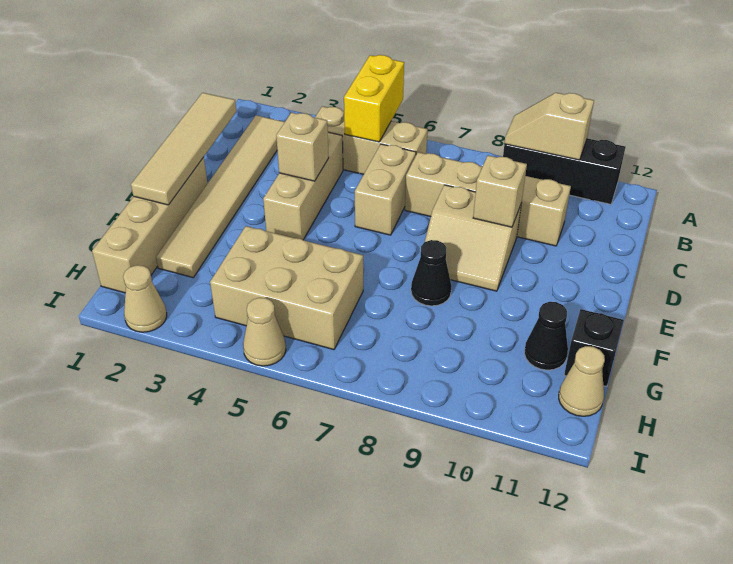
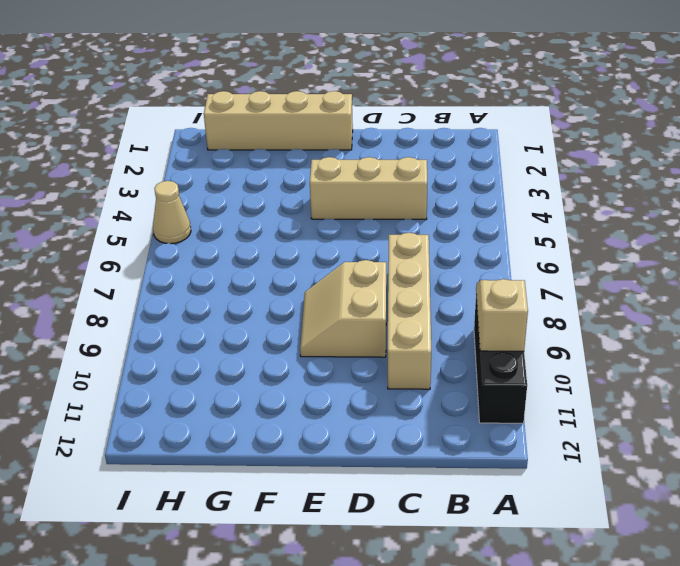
none -> tan tile B2:G2 level 1
none -> tan brick B4:B6 level 1
none -> tan brick C6:D6 level 1

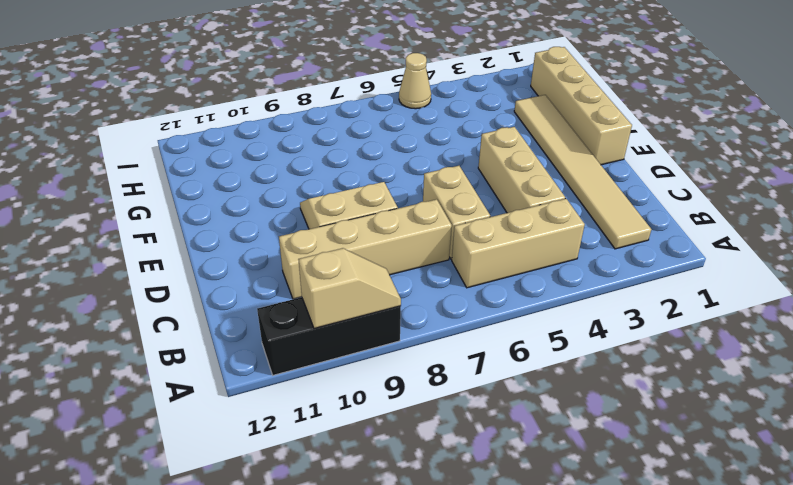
none -> black cone F8 level 1
none -> tan brick G4:H6 level 1
none -> black cone G11 level 1

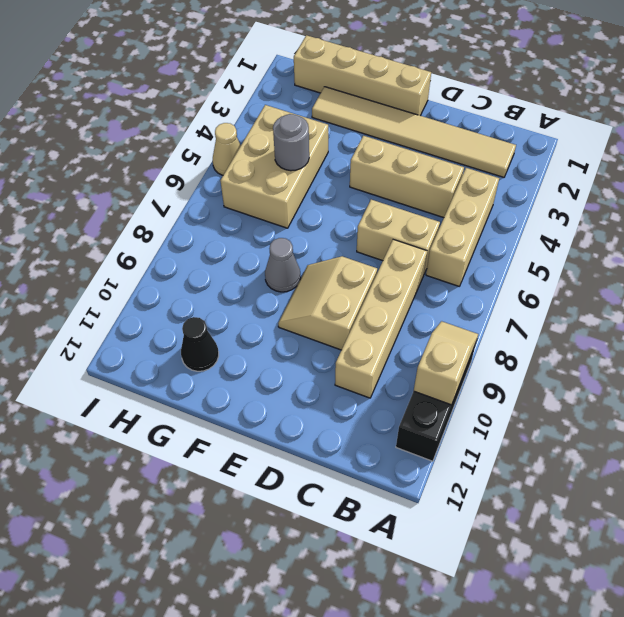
grey cone F8 level 1 -> black cone F8 level 1
grey round brick G5 level 2 -> none
none -> black brick G12 level 1
none -> tan cone H12 level 1
none -> tan cone I2 level 1

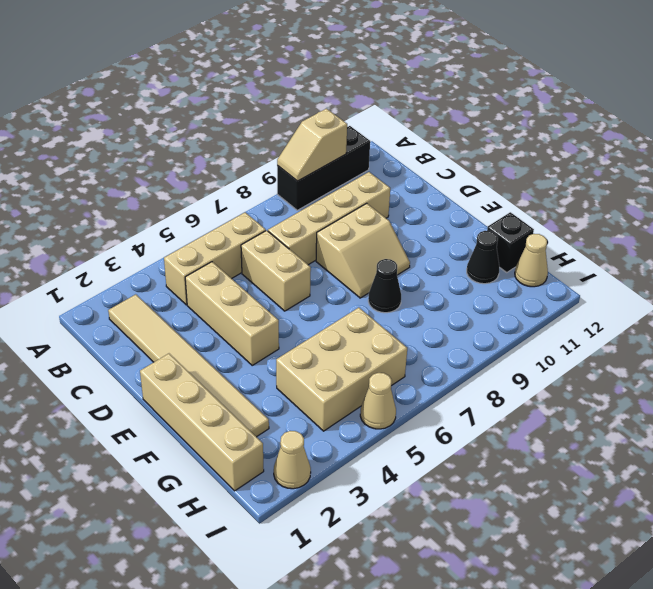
none -> yellow brick A5:B5 level 2
none -> tan tile C1:F1 level 2
none -> tan brick D4 level 2

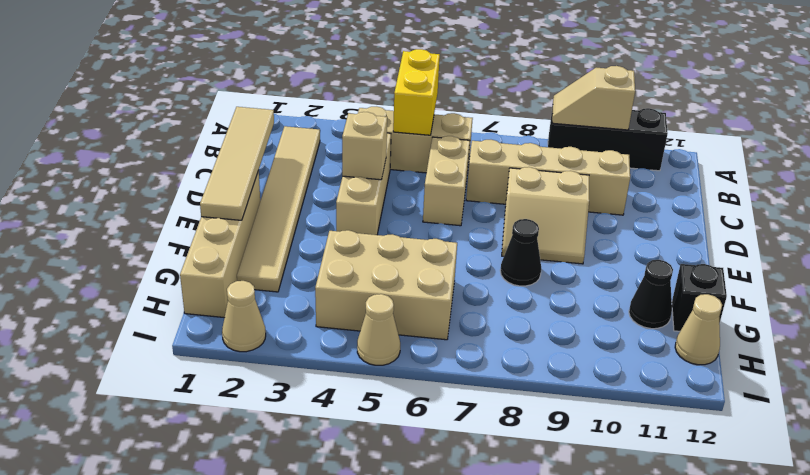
none -> tan brick D9 level 2

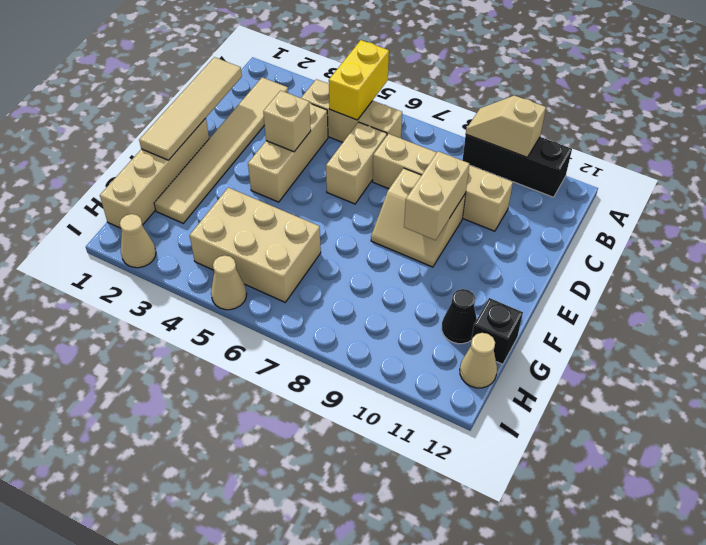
tan brick D9:E9 level 2 -> tan brick D9 level 2
none -> black cone F8 level 1

